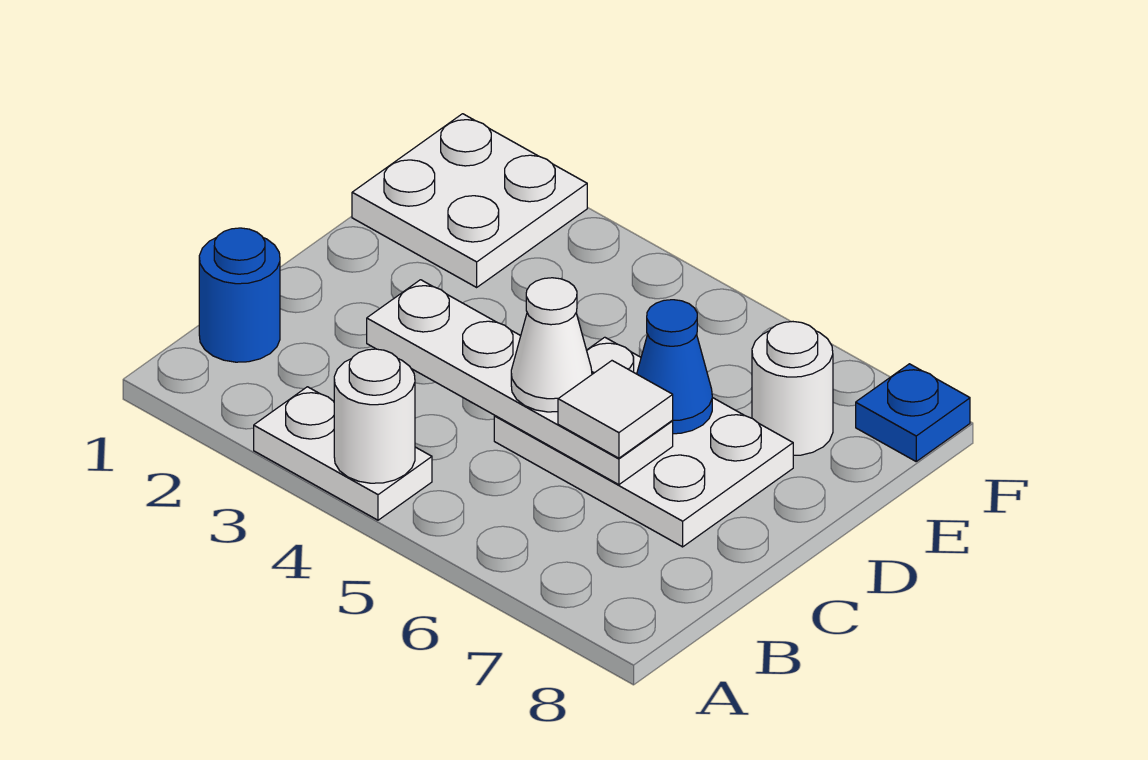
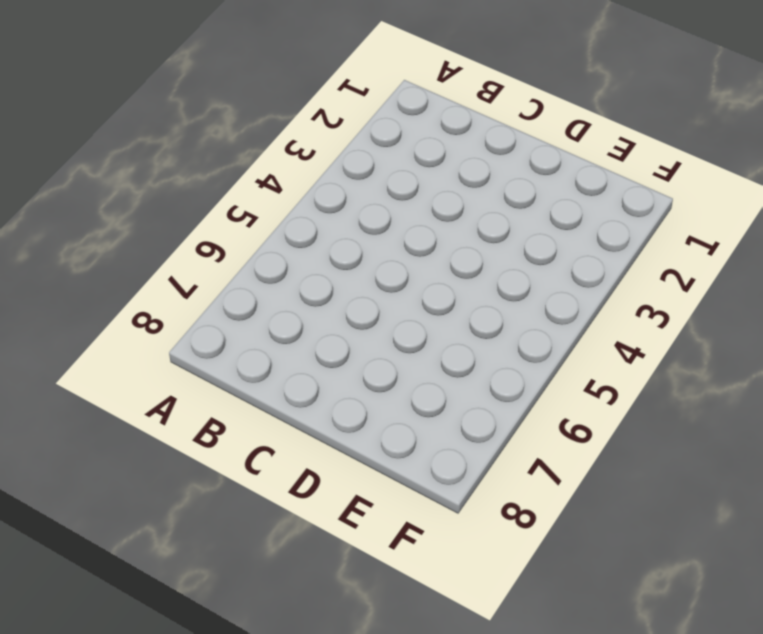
none -> white plate A3:A4 level 1
none -> blue round brick B1 level 1

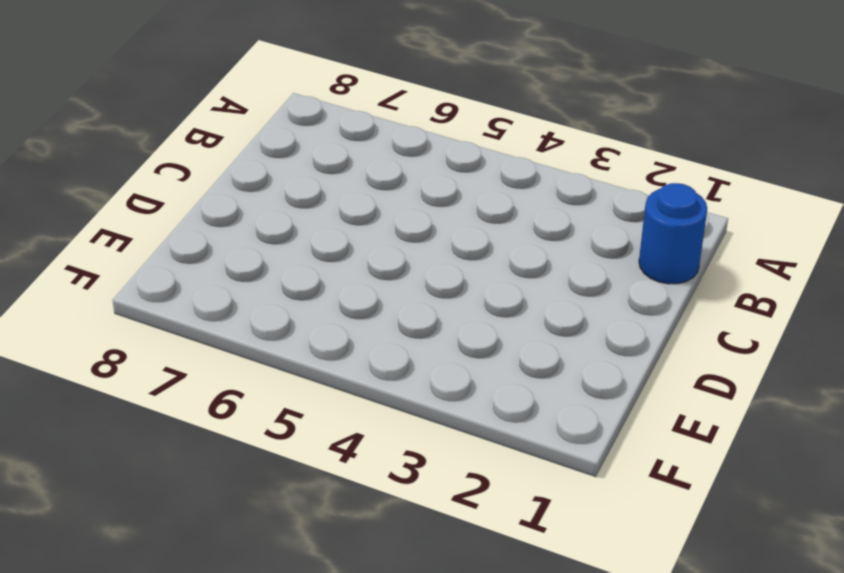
none -> white plate A3:A4 level 1
none -> white plate C5:D7 level 1

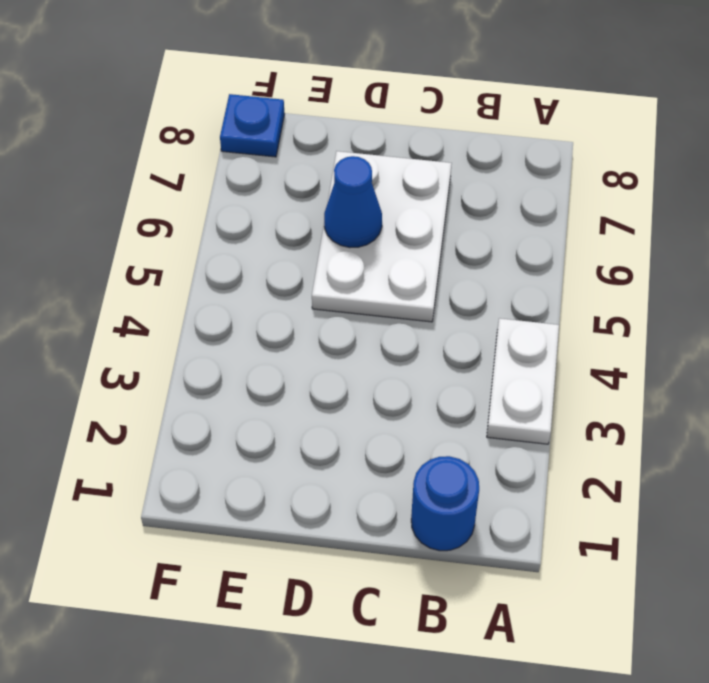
none -> white plate E1:F2 level 1
none -> white round brick E7 level 1

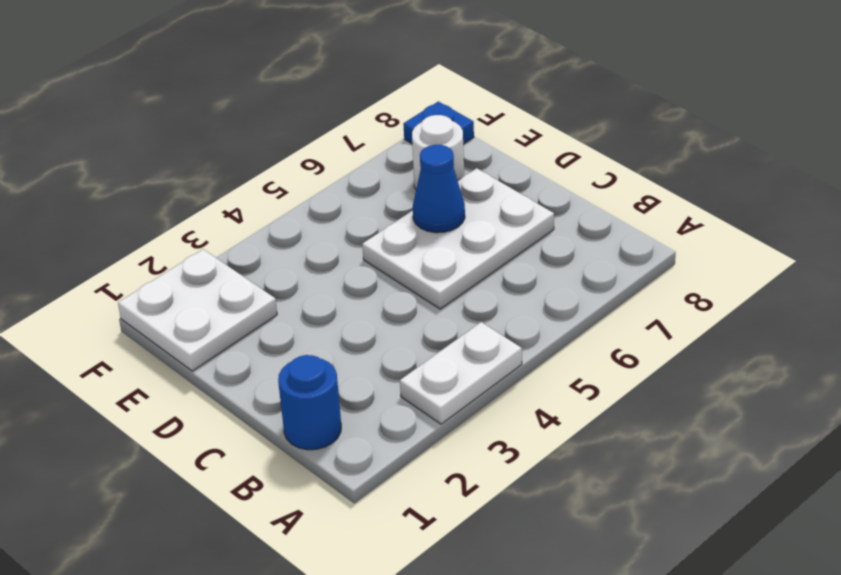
none -> white round brick A4 level 2
none -> white plate C3:C6 level 2

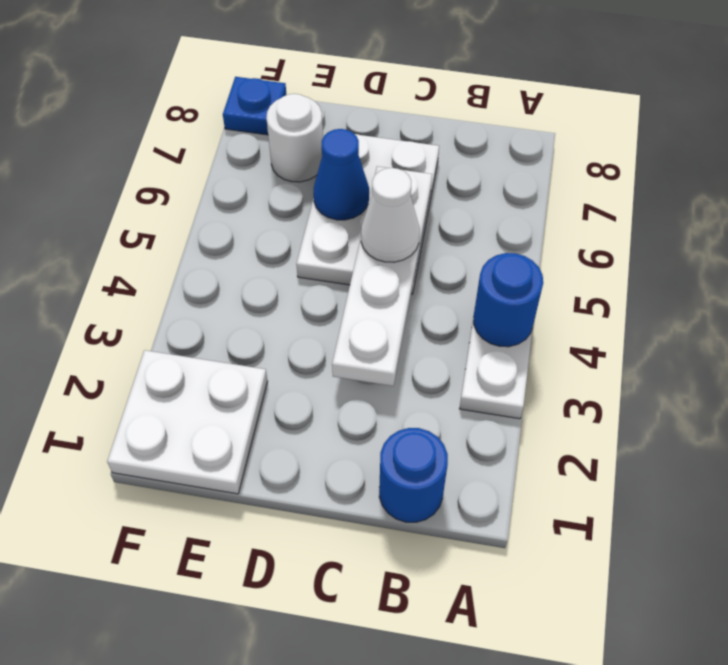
blue round brick A4 level 2 -> white round brick A4 level 2
none -> white tile C6 level 3

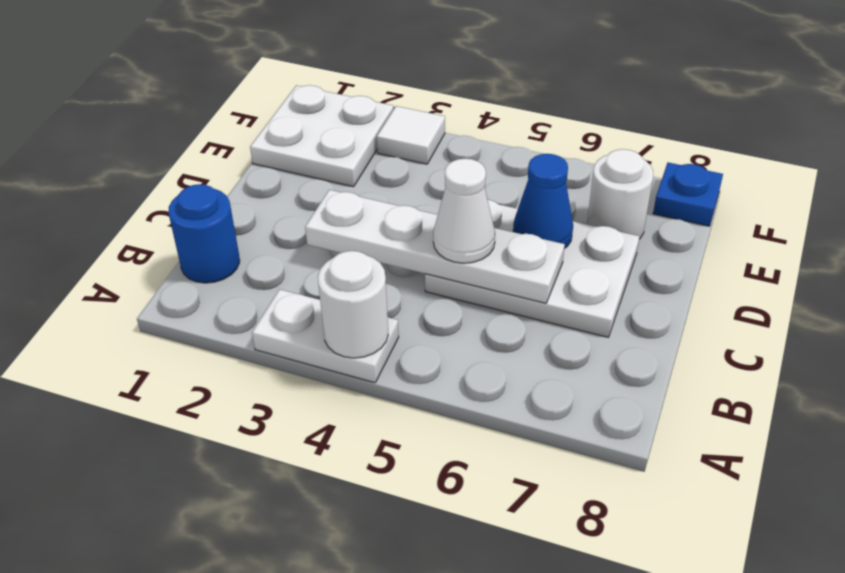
white tile F3 level 1 -> white tile C6 level 3

